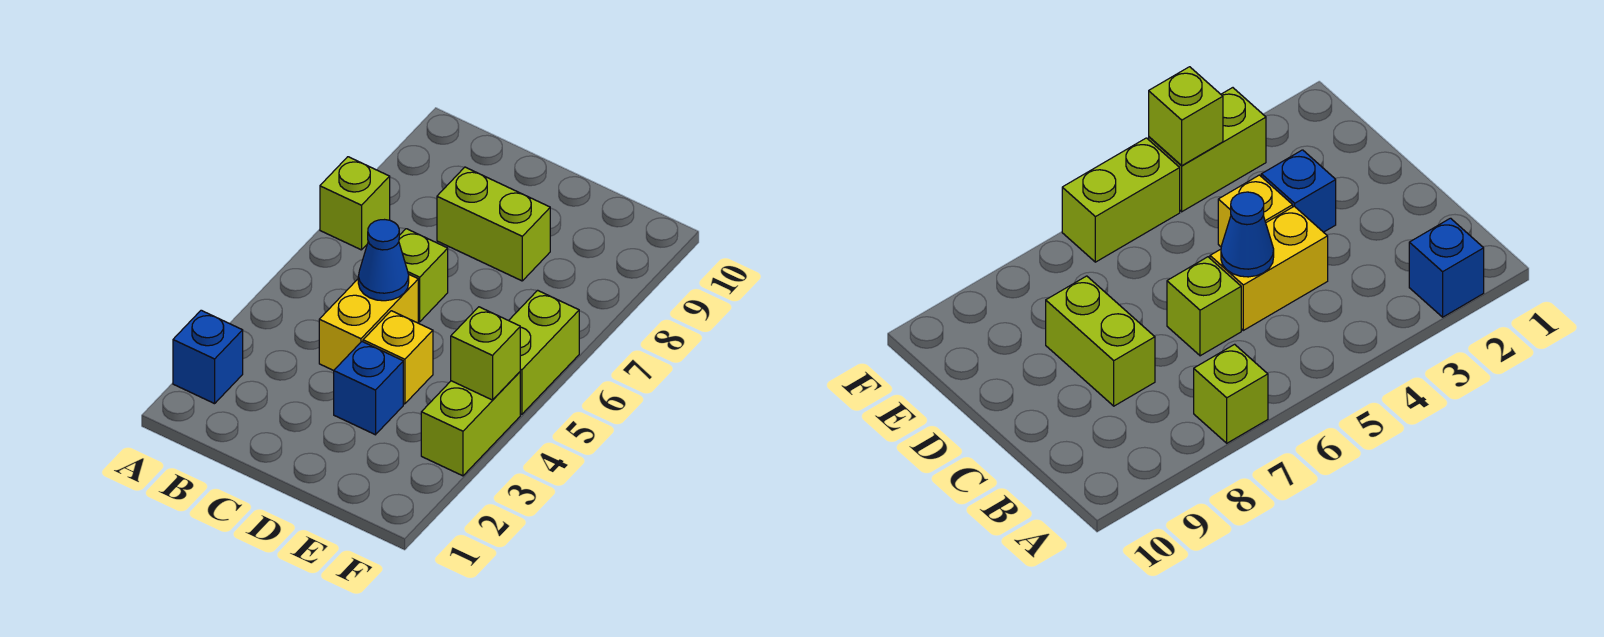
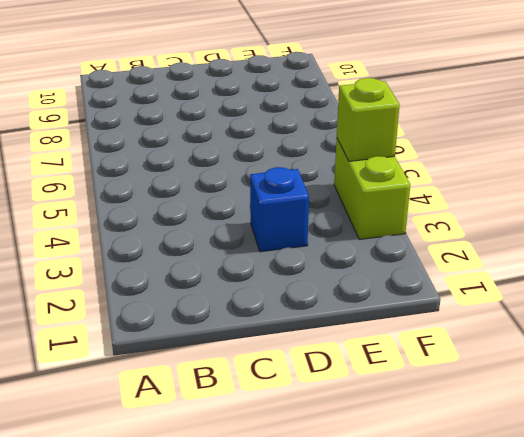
none -> blue brick A2 level 1
none -> lime brick A7 level 1

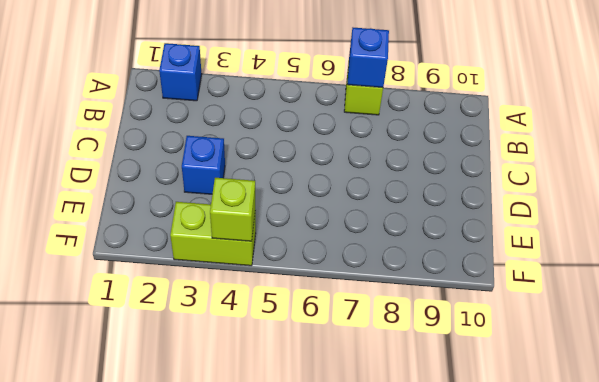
blue brick A7 level 2 -> none
none -> yellow brick C4:C5 level 1
none -> lime brick C6 level 1

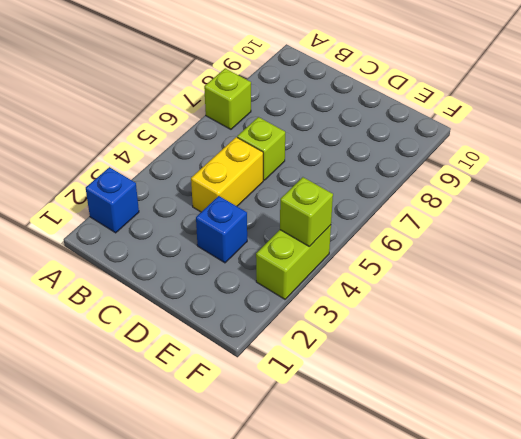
none -> lime brick C8:D8 level 1
none -> yellow brick D4 level 1

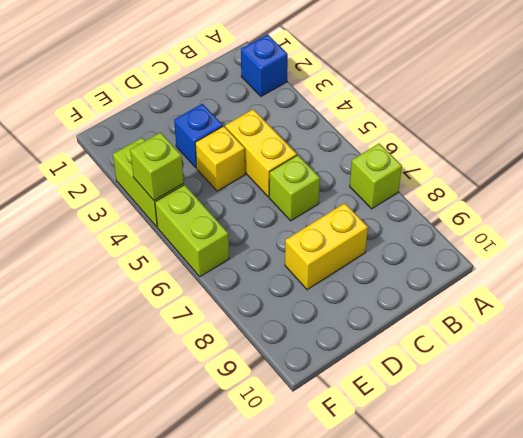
yellow brick C8:D8 level 1 -> lime brick C8:D8 level 1
none -> blue cone C5 level 2

